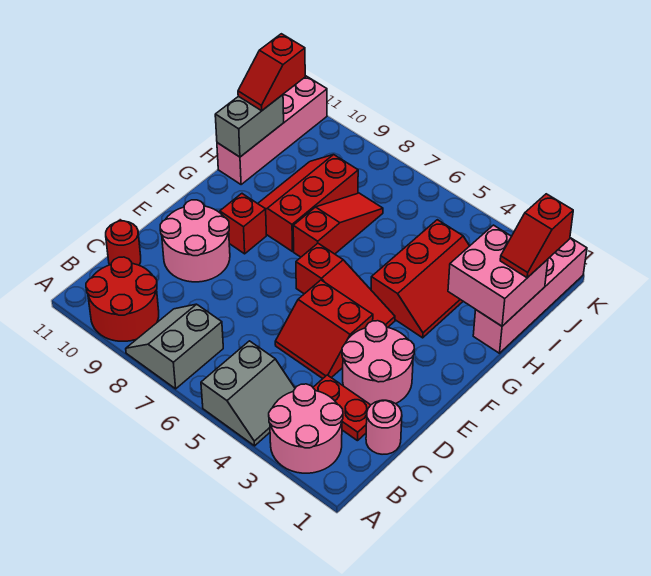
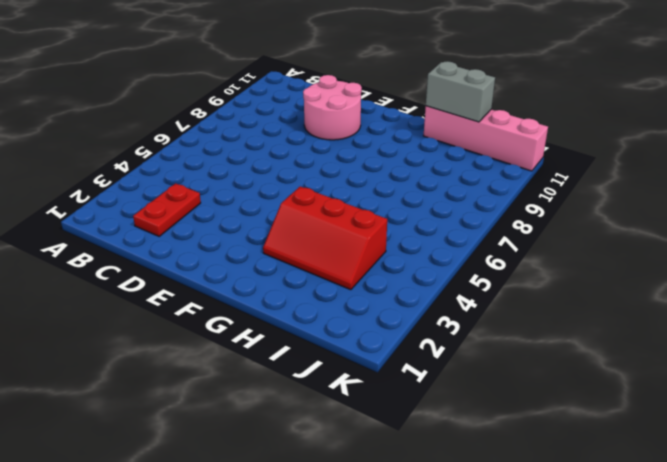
none -> pink round brick A2:B3 level 1
none -> grey slope A4:B5 level 1 top 5
none -> grey slope A7:B8 level 1 top 7

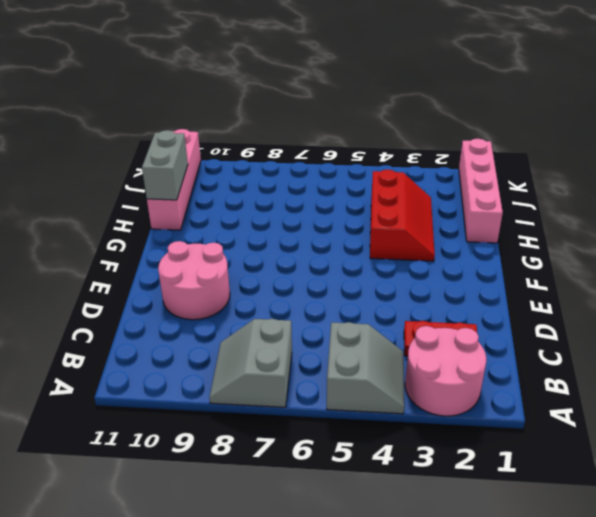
none -> red round brick A9:B10 level 1
none -> pink round brick C1 level 1
none -> red round brick C11 level 1

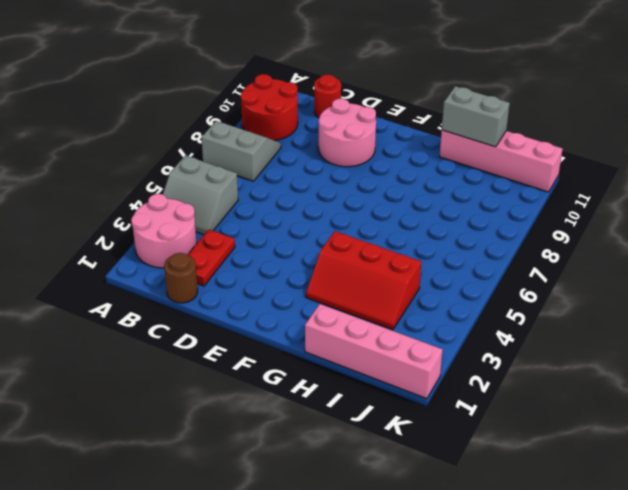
brown round brick C1 level 1 -> pink round brick C1 level 1
none -> pink round brick D2:E3 level 1
none -> red slope D4:E5 level 1 top E
none -> red slope F4:F6 level 1 top 6

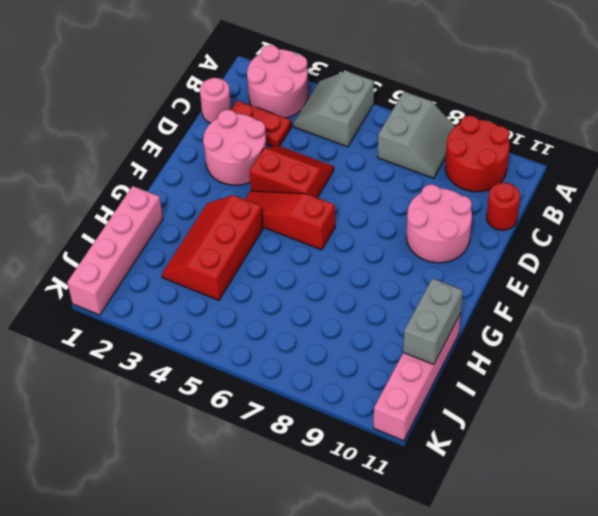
none -> red brick F9 level 1
none -> red slope G7:I7 level 1 top G
none -> red slope G8:I9 level 1 top 8

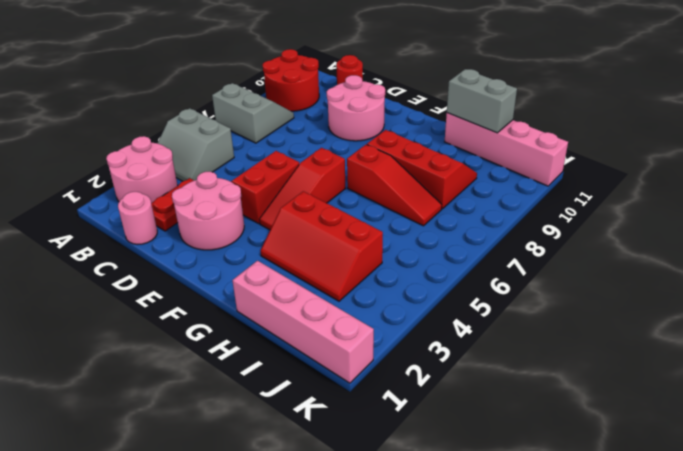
none -> red brick F9 level 1
none -> pink brick H1:I2 level 2
none -> red slope I1:J1 level 3 top J

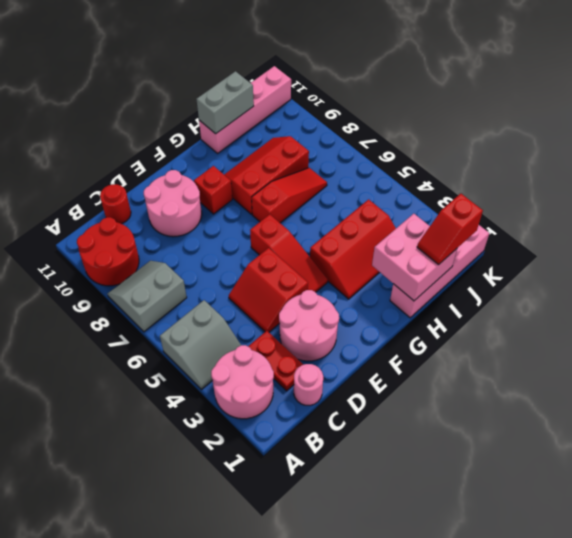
none -> red slope I11:J11 level 3 top J

